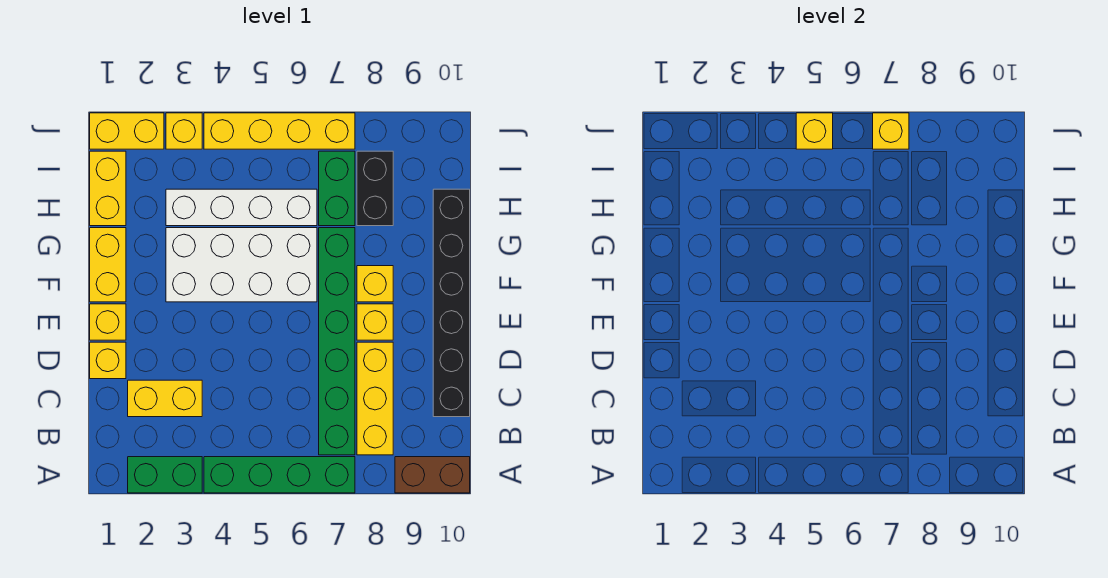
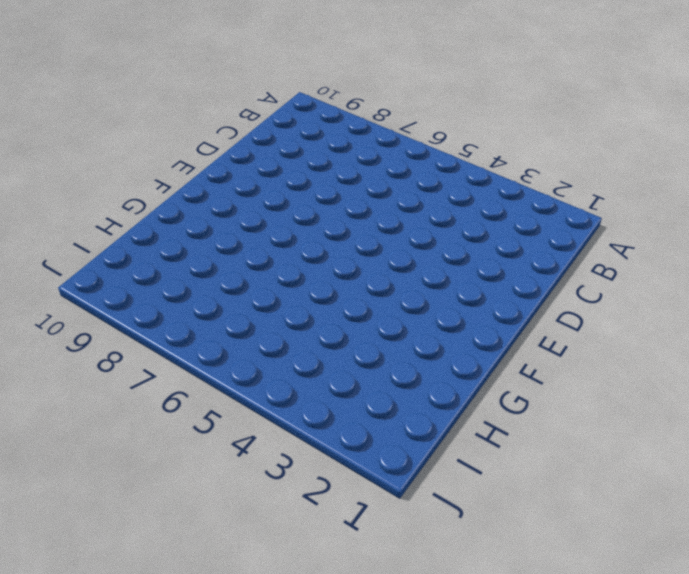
none -> green brick A2:A3 level 1
none -> green brick A4:A7 level 1
none -> brown brick A9:A10 level 1

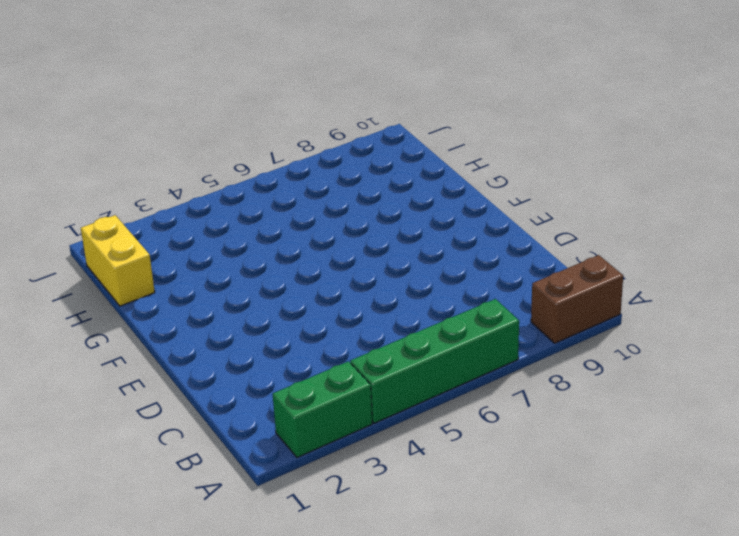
none -> green brick B7:G7 level 1
none -> yellow brick B8:D8 level 1
none -> yellow brick C2:C3 level 1

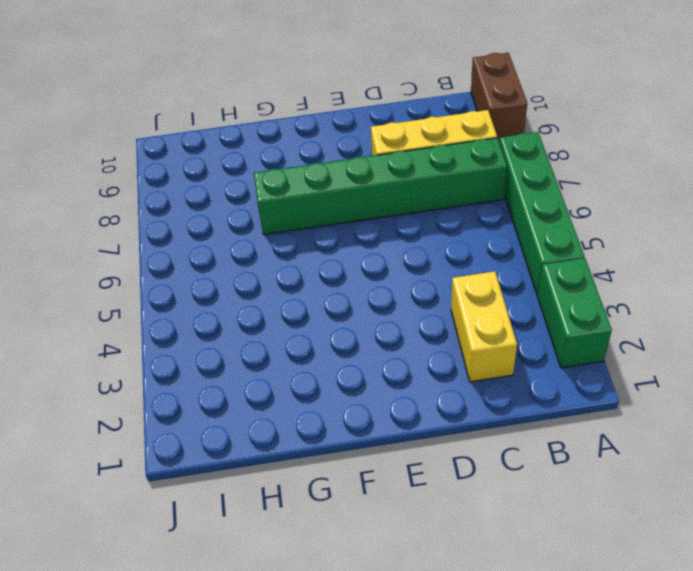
none -> black brick C10:H10 level 1
none -> yellow brick D1 level 1
none -> yellow brick E1 level 1

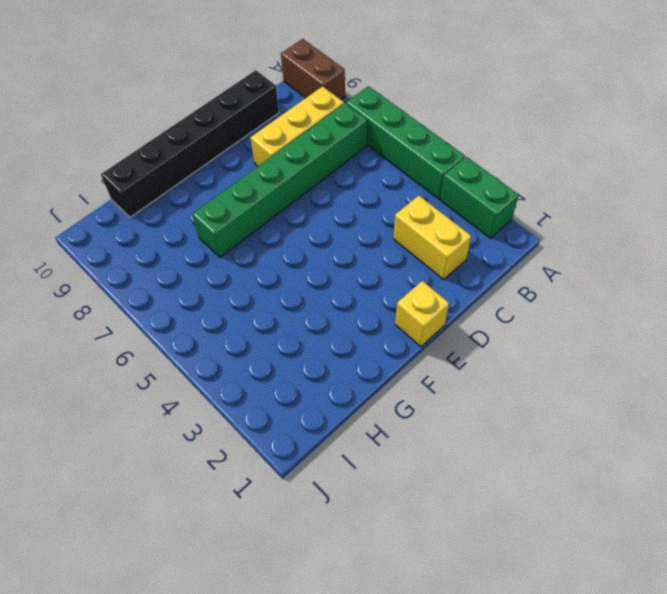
none -> yellow brick D1 level 1
none -> yellow brick E8 level 1
none -> yellow brick F1:G1 level 1

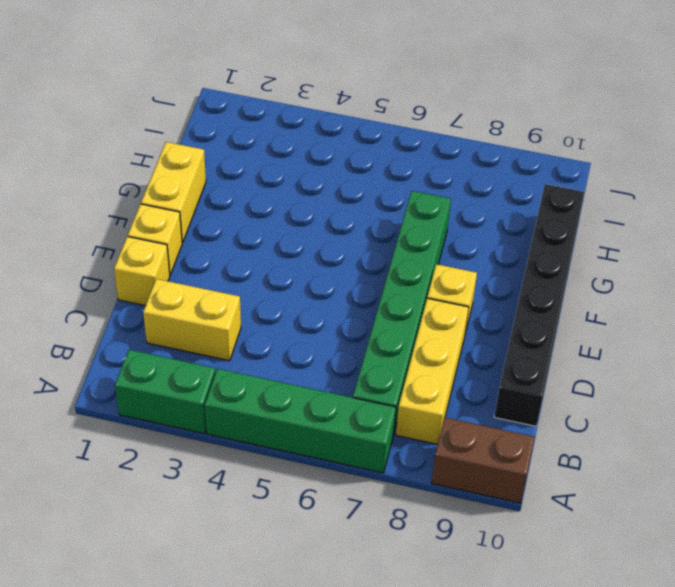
none -> white brick F3:G6 level 1
none -> yellow brick F8 level 1
none -> yellow brick H1:I1 level 1

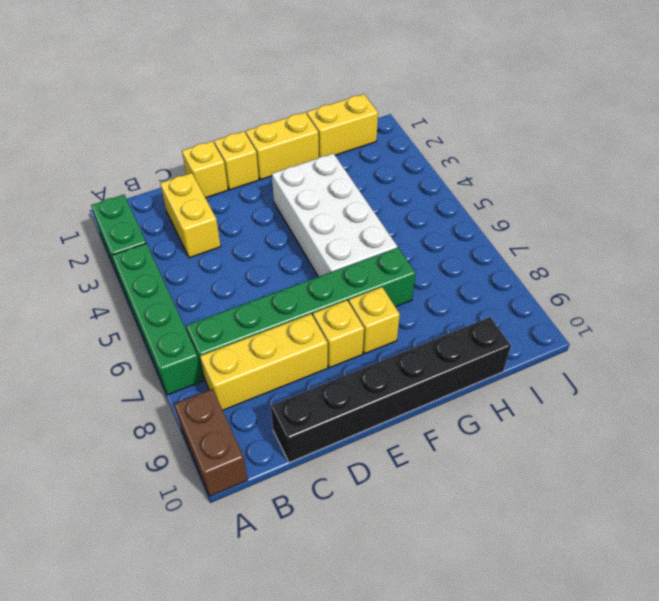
none -> white brick H3:H6 level 1
none -> green brick H7:I7 level 1
none -> black brick H8:I8 level 1

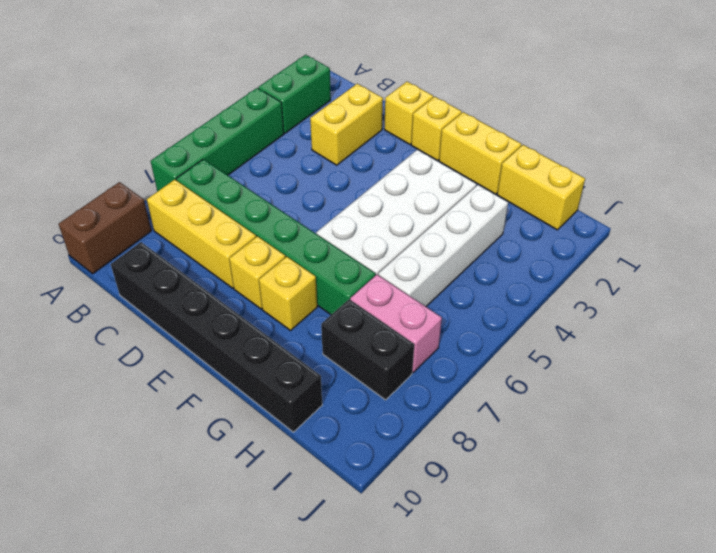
pink brick H7:I7 level 1 -> green brick H7:I7 level 1
none -> yellow brick J1:J2 level 1
none -> yellow brick J3 level 1
none -> yellow brick J4:J7 level 1

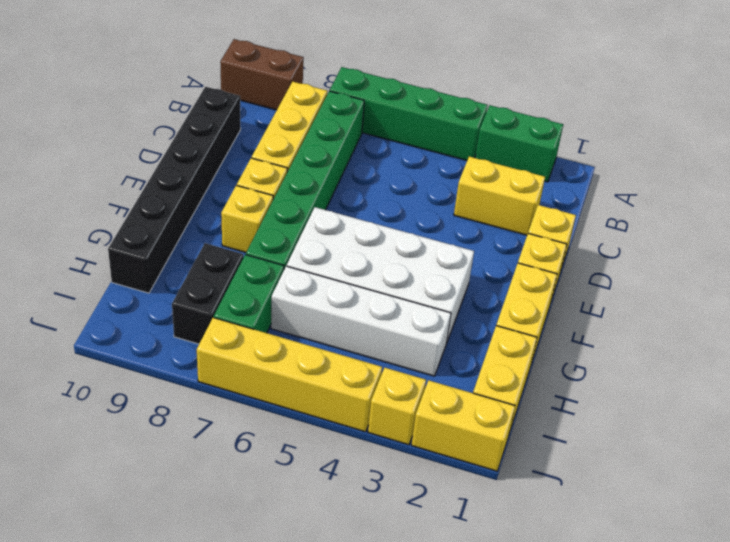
none -> yellow brick J5 level 2
none -> yellow brick J7 level 2

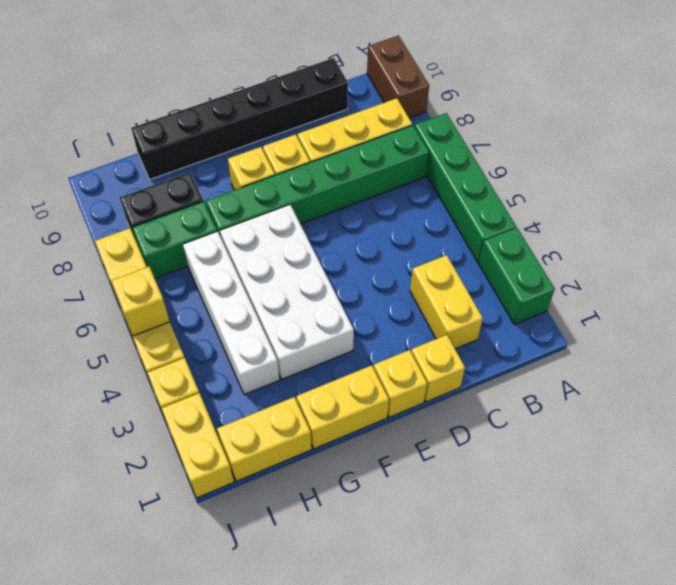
none -> yellow brick J7 level 2

